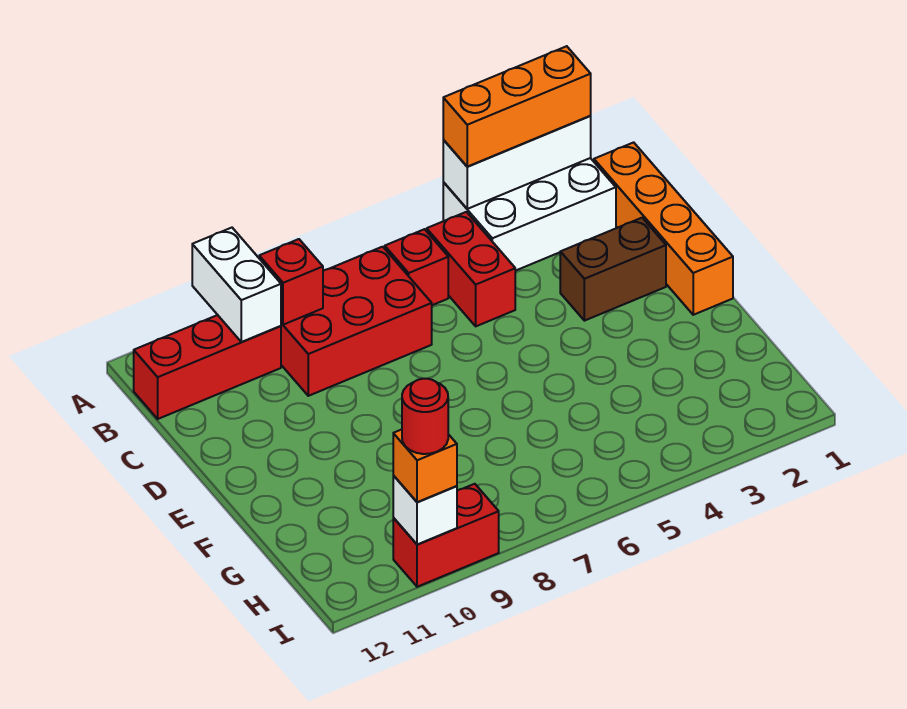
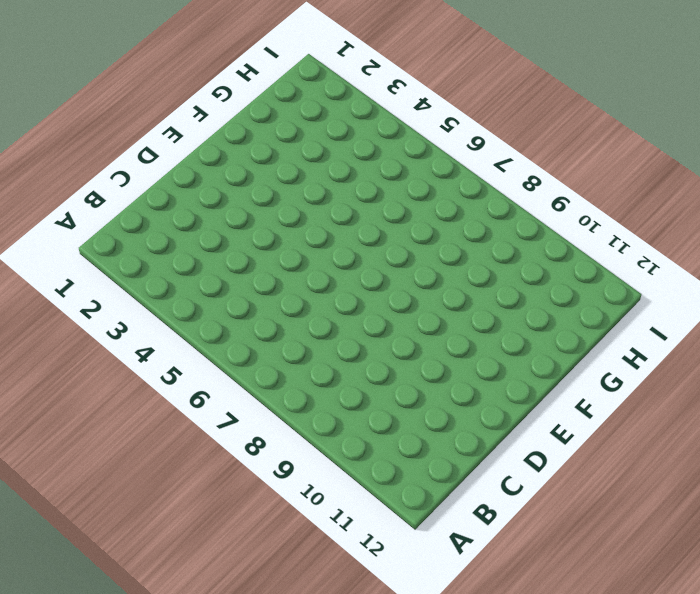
none -> white brick A2:B4 level 1
none -> orange brick B1:E1 level 1
none -> red brick B5:C5 level 1

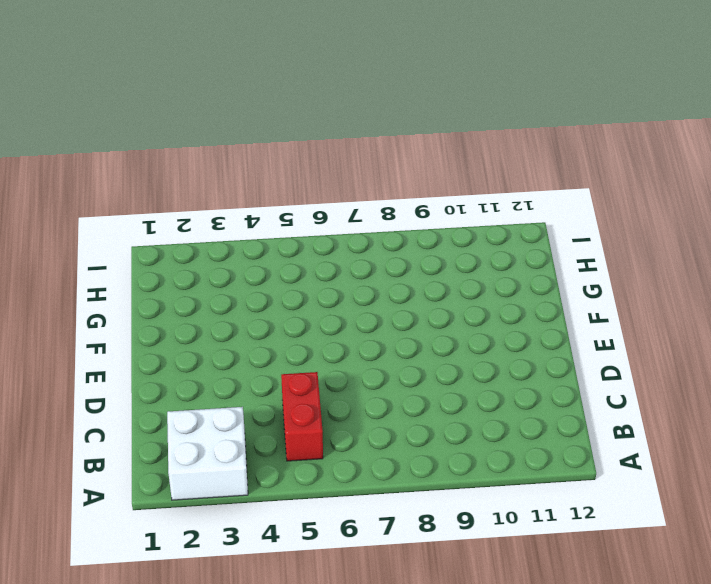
white brick A2:B3 level 1 -> white brick A2:B4 level 1
none -> orange brick B1:E1 level 1
none -> red brick B6 level 1
none -> red brick B7:C9 level 1

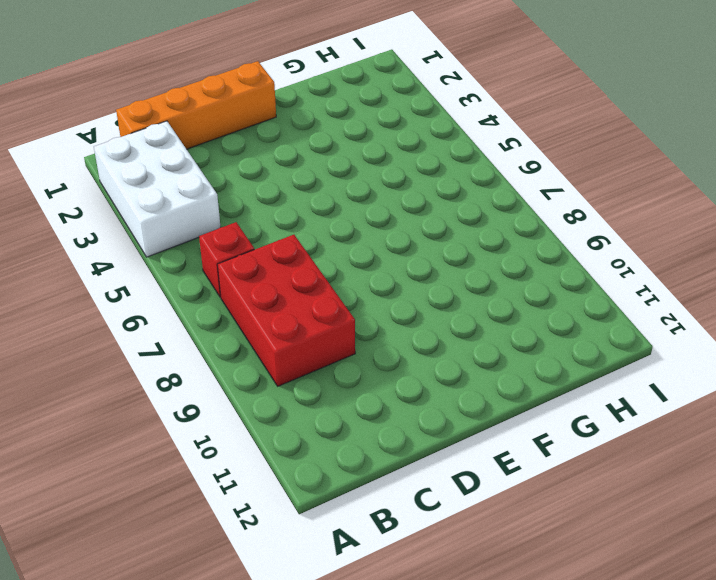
none -> red brick B5:C5 level 1
none -> red brick B10:B12 level 1
none -> brown brick D2:D3 level 1

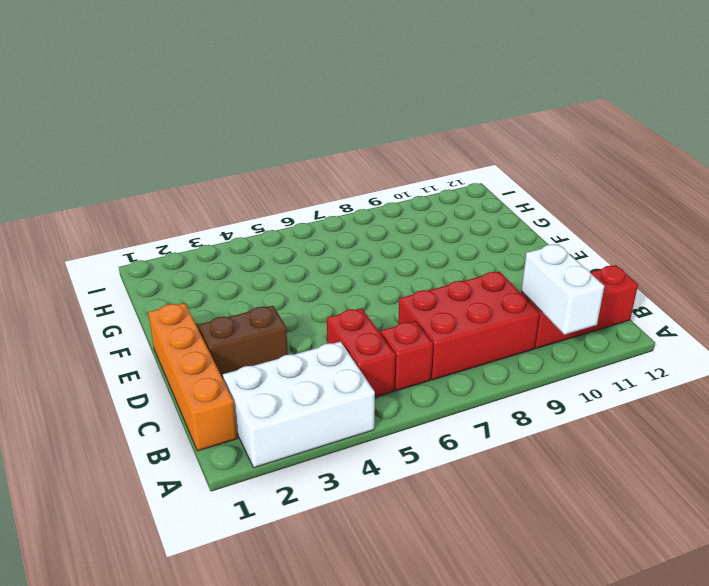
none -> red brick I9:I10 level 1
none -> white brick A2:A4 level 2
none -> red brick B9 level 2

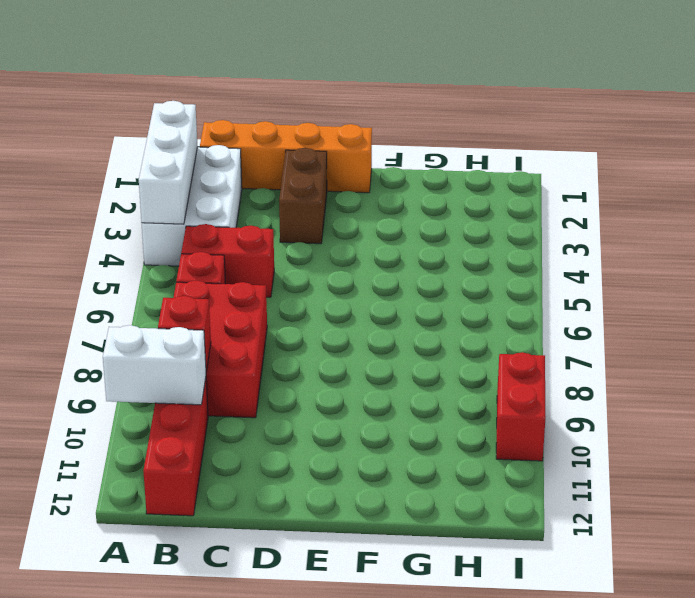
none -> white brick I10 level 2
none -> orange brick A2:A4 level 3
none -> orange brick I10 level 3

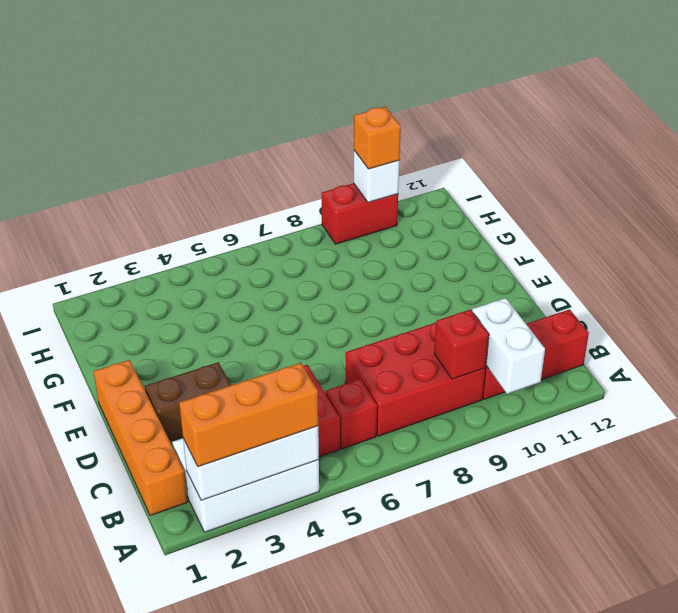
none -> red round brick I10 level 4

